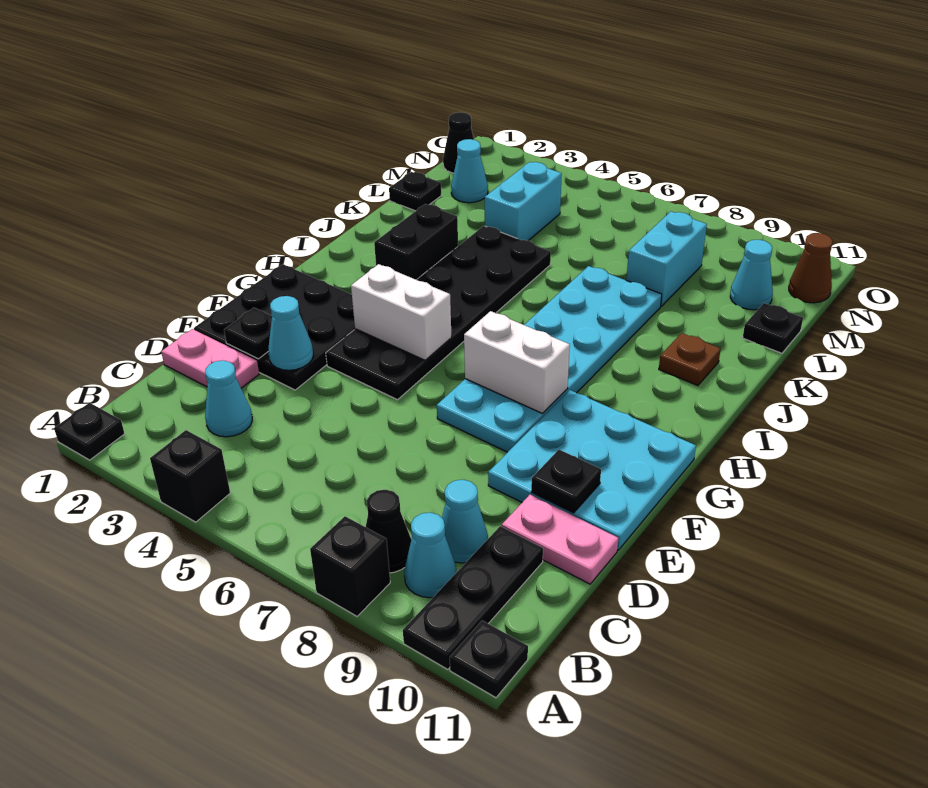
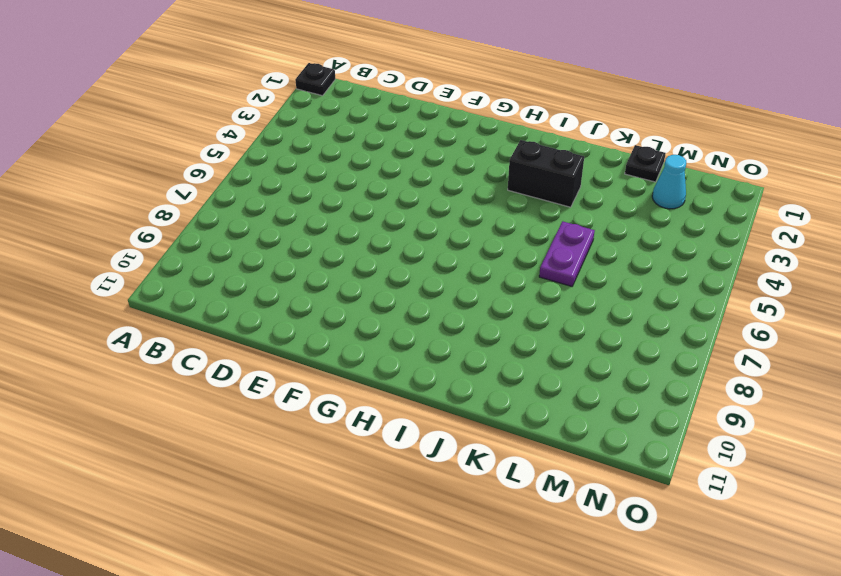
purple plate K5:K6 level 1 -> black plate F4:K5 level 1
none -> black brick A4 level 1
none -> black brick A8 level 1
none -> black plate A10:C10 level 1
none -> black plate A11 level 1

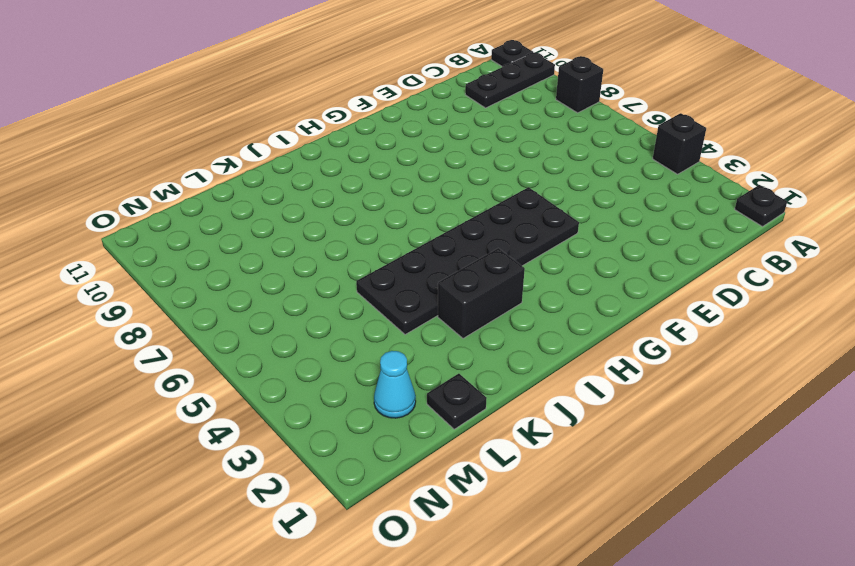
none -> black cone B8 level 1
none -> cyan cone B9 level 1
none -> cyan cone C3 level 1
none -> cyan cone C9 level 1

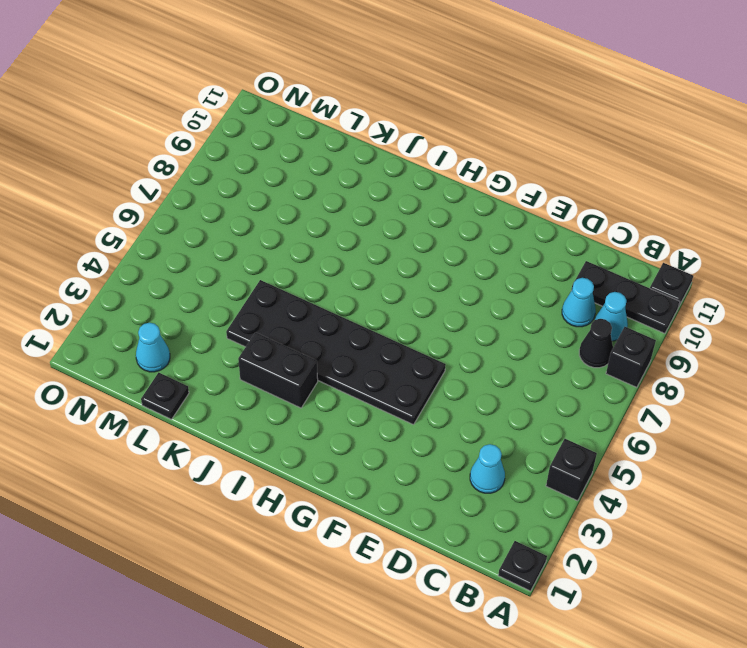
none -> pink plate D1:D2 level 1
none -> pink plate D10:D11 level 1
none -> black plate E1:G3 level 1
none -> cyan plate E9:G11 level 1

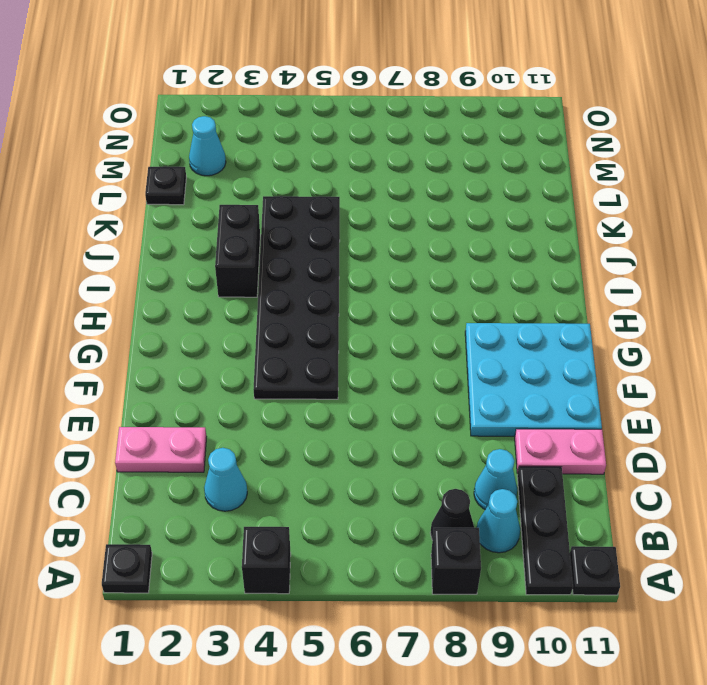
none -> black plate E1:G3 level 1
none -> cyan plate F7:K8 level 1
none -> brown plate J10 level 1
none -> cyan brick L4:M4 level 1

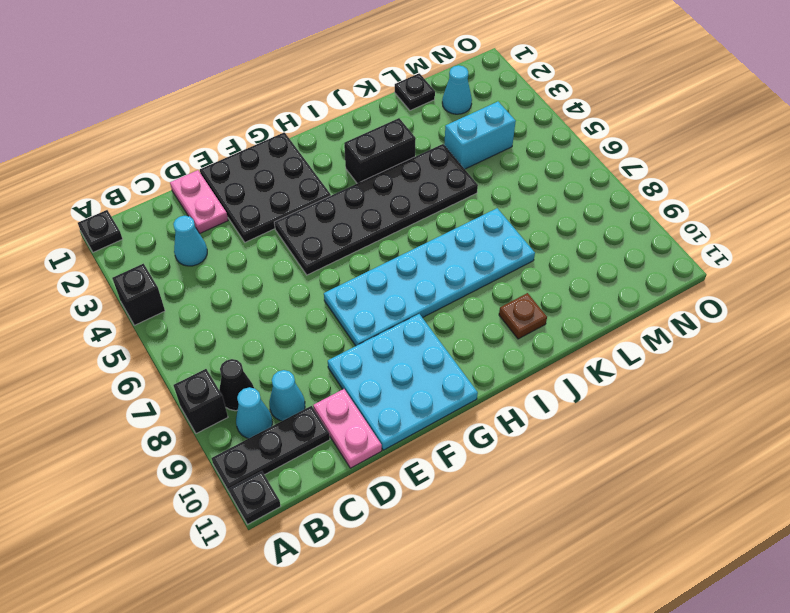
none -> cyan brick L8:M8 level 1
none -> black plate L11 level 1
none -> cyan cone M10 level 1
none -> black cone N1 level 1

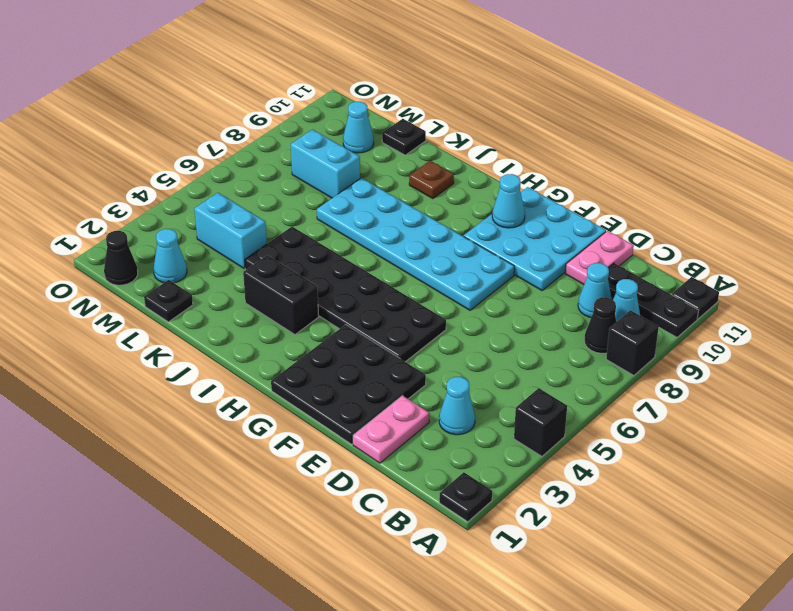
cyan cone G10 level 2 -> cyan cone E3 level 2
none -> brown cone N11 level 1
none -> black plate E2 level 2
none -> black plate E10 level 2
none -> white brick G4:G5 level 2

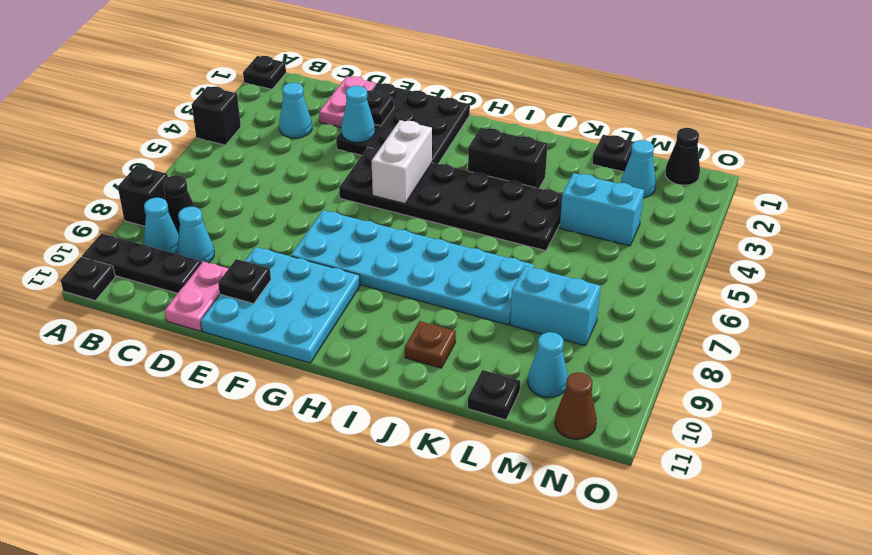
none -> white brick G7:G8 level 2

